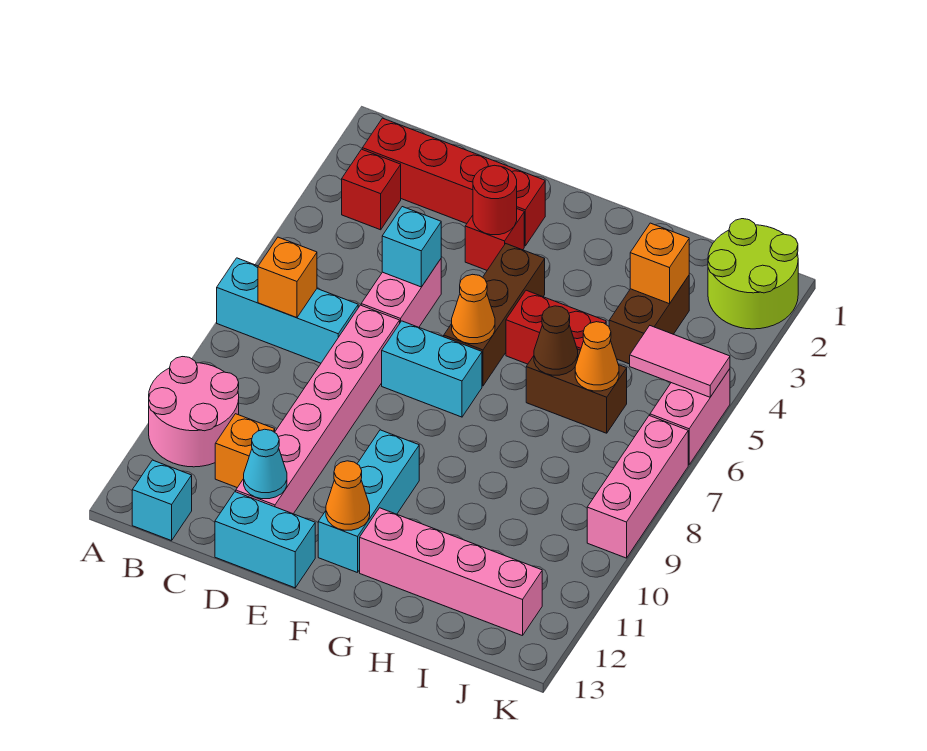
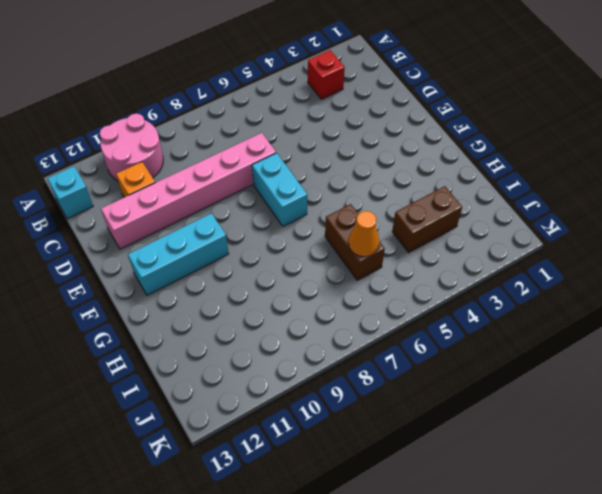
none -> cyan brick A7:C7 level 1
none -> red brick B2:E2 level 1
none -> pink brick D5:D6 level 1
none -> cyan brick D13:E13 level 1

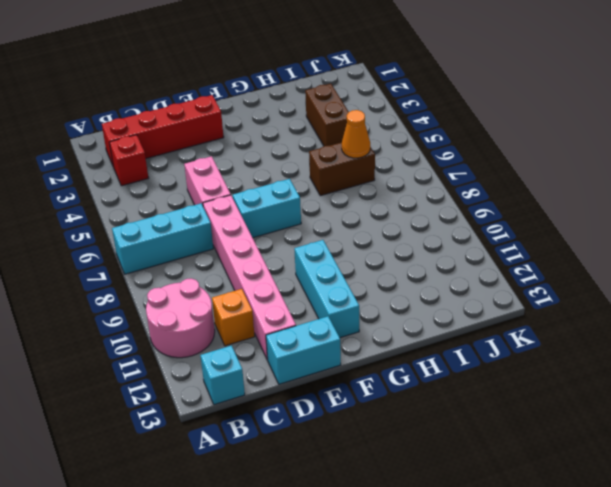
none -> red brick E3 level 1
none -> brown brick F4:F6 level 1
none -> red brick G5:H5 level 1
none -> pink brick G12:J12 level 1

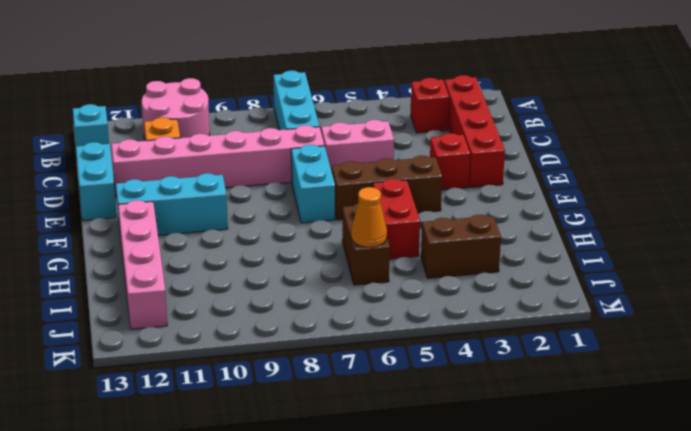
none -> lime round brick J1:K2 level 1
none -> pink brick K5:K6 level 1
none -> pink brick K7:K9 level 1
none -> orange brick B7 level 2

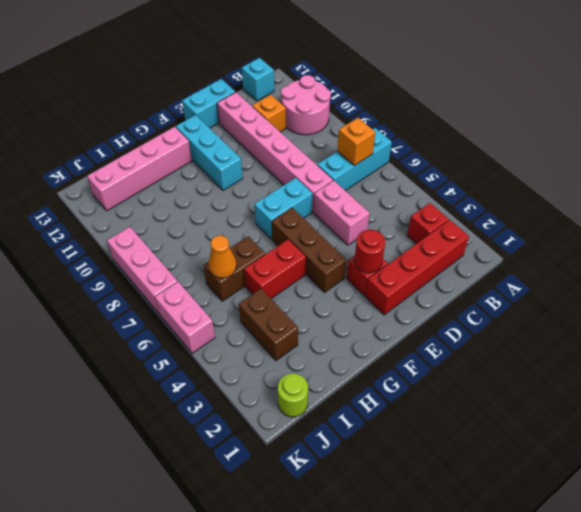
lime round brick J1 level 1 -> lime round brick J1:K2 level 1
none -> cyan brick D5 level 2
none -> cyan cone D12 level 2
none -> orange cone F6 level 2
none -> orange cone F12 level 2

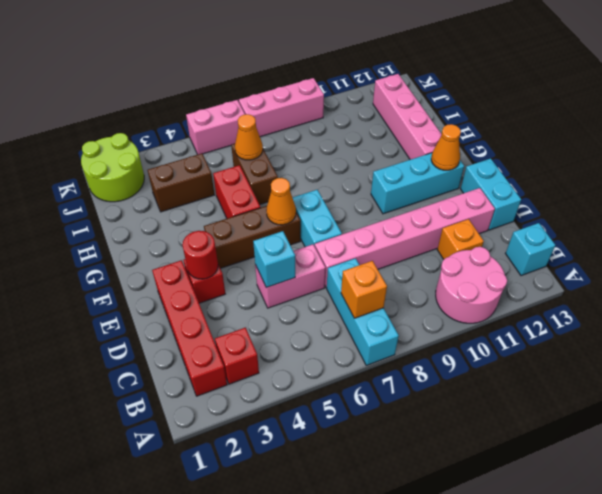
none -> cyan cone D12 level 2
none -> brown cone H6 level 2
none -> orange brick I3 level 2
none -> pink tile J5:K5 level 2

